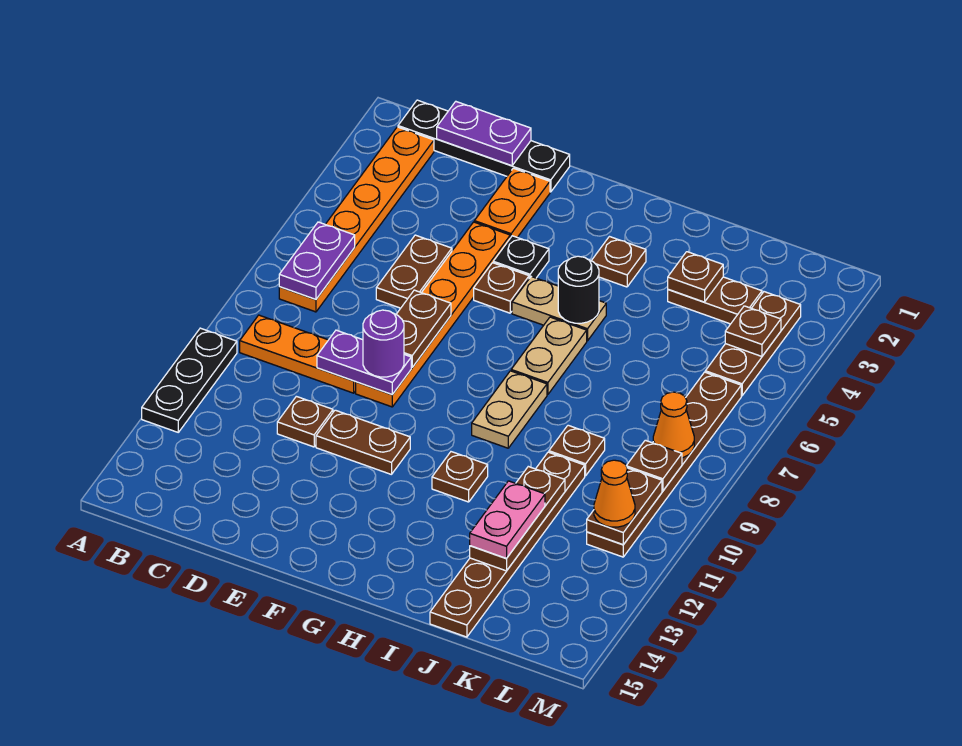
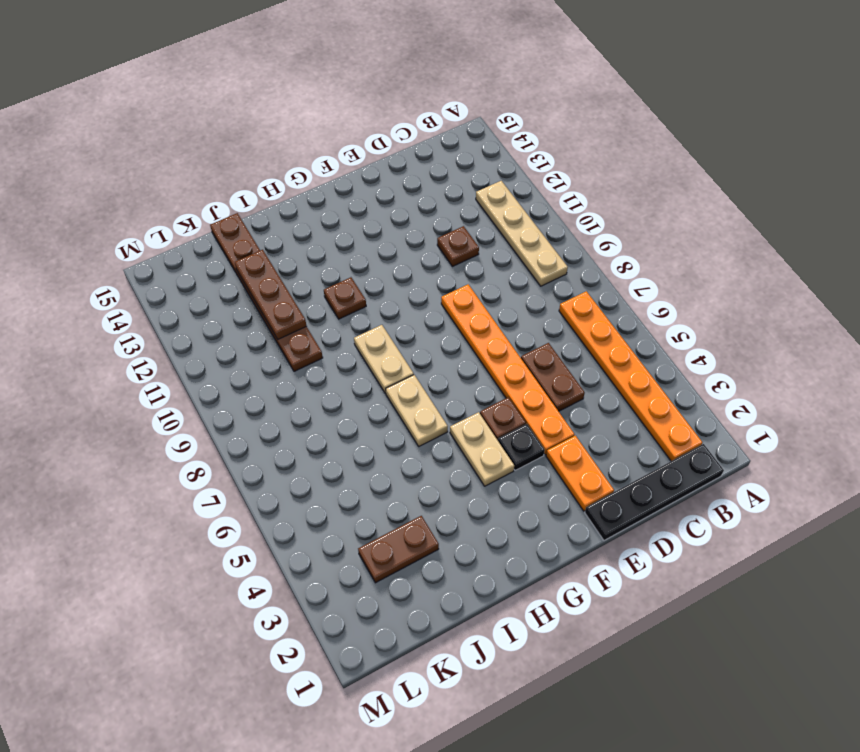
tan plate B9:B12 level 1 -> orange plate B9:D9 level 1
tan plate G4:G5 level 1 -> tan plate G5:H5 level 1
none -> black plate A10:A12 level 1
none -> brown plate E11:F11 level 1
none -> brown plate H3 level 1
none -> brown plate J9 level 1

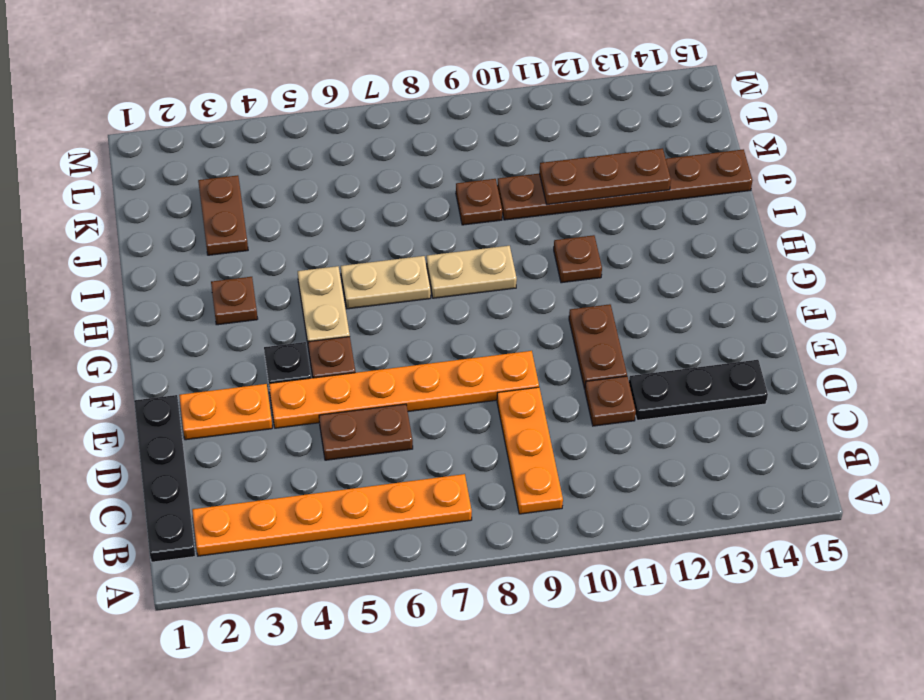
black plate D12:D14 level 1 -> black plate A10:A12 level 1
none -> brown plate L3:L5 level 1
none -> brown plate L6:L11 level 1
none -> purple plate B6:B7 level 2
none -> purple plate C1:D1 level 2

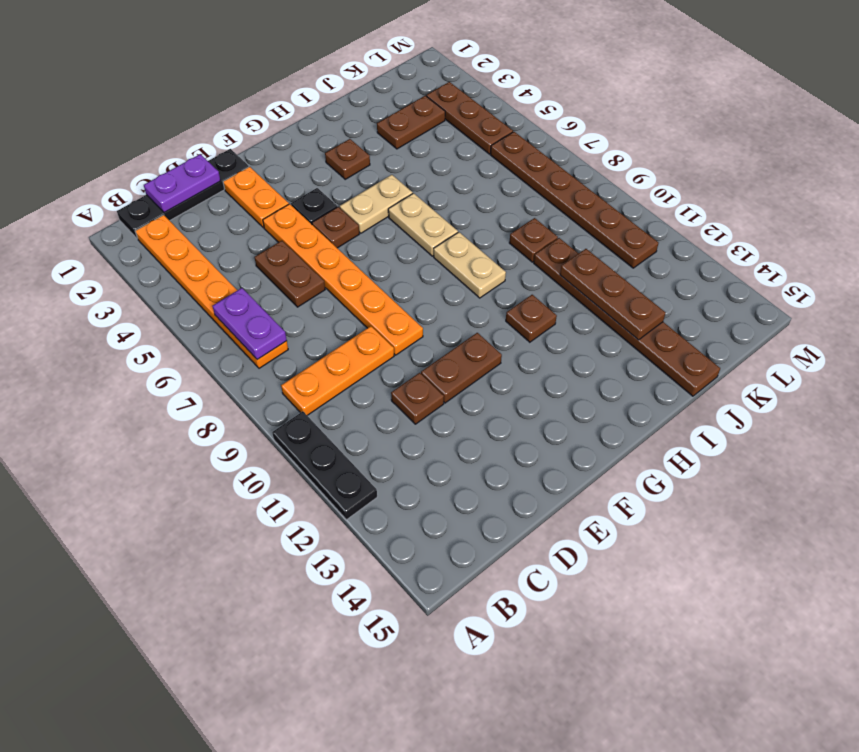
none -> purple plate D9:E9 level 2
none -> brown plate E7:E8 level 2
none -> black round brick H5 level 2
none -> brown plate J3 level 2

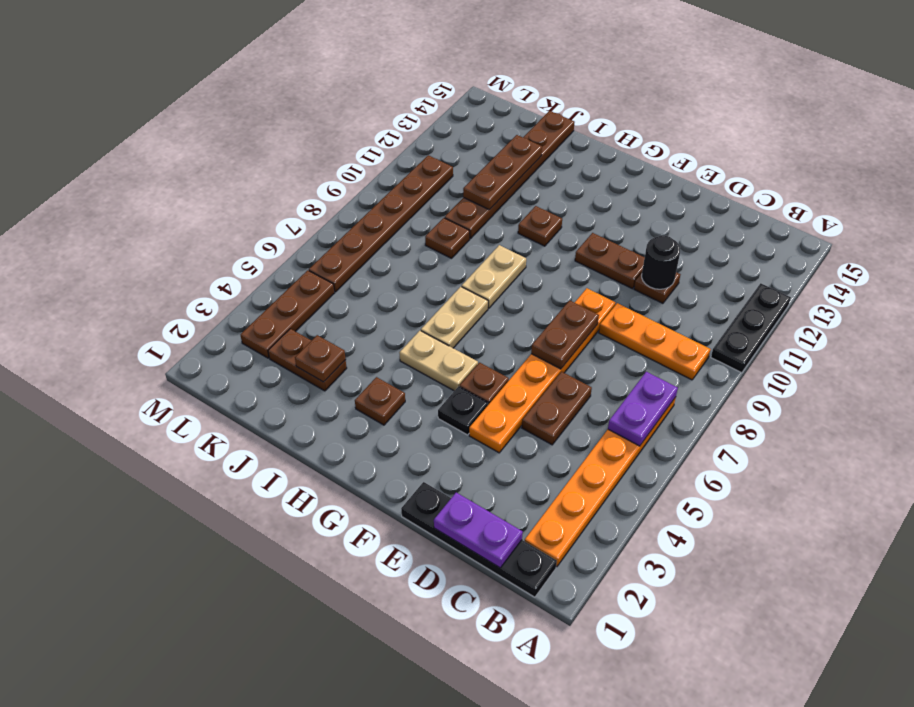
black round brick D11 level 2 -> black round brick H5 level 2
none -> orange plate E2:E3 level 1
none -> purple plate D9:E9 level 2
none -> brown plate L4 level 2
none -> orange cone L8 level 2

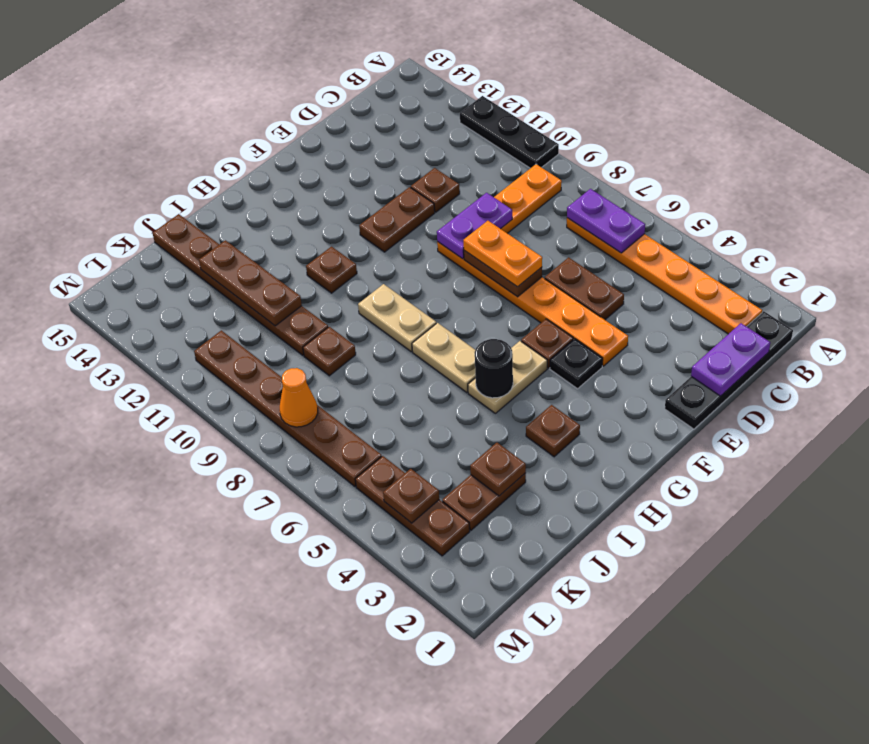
orange plate E7:E8 level 3 -> orange plate E2:E3 level 1
none -> brown plate L9 level 2
none -> brown plate L10:L11 level 2
none -> purple round brick E9 level 3
none -> pink plate J12:J13 level 3

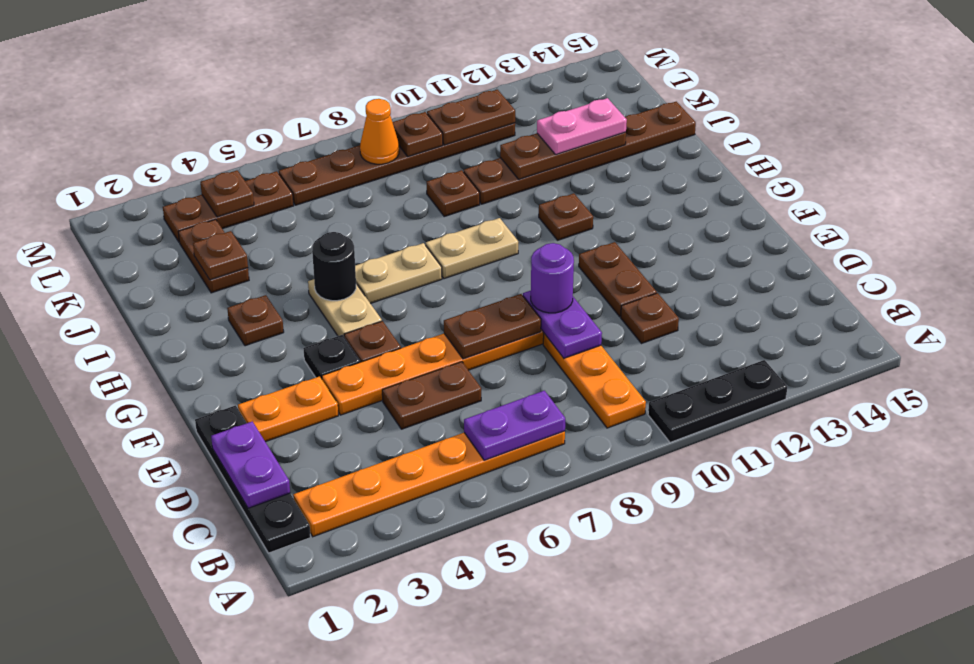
none -> orange cone L11 level 3

